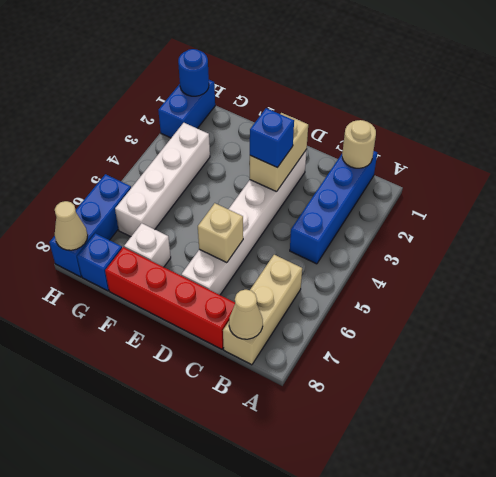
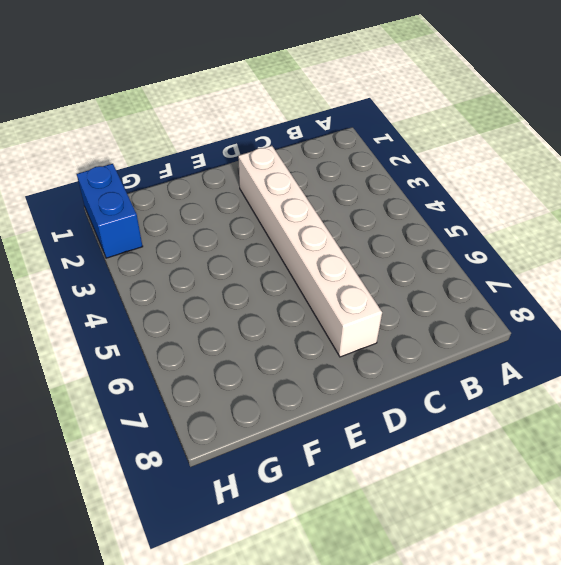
none -> blue brick B1:B4 level 1
none -> tan brick B6:B8 level 1
none -> red brick C8:F8 level 1

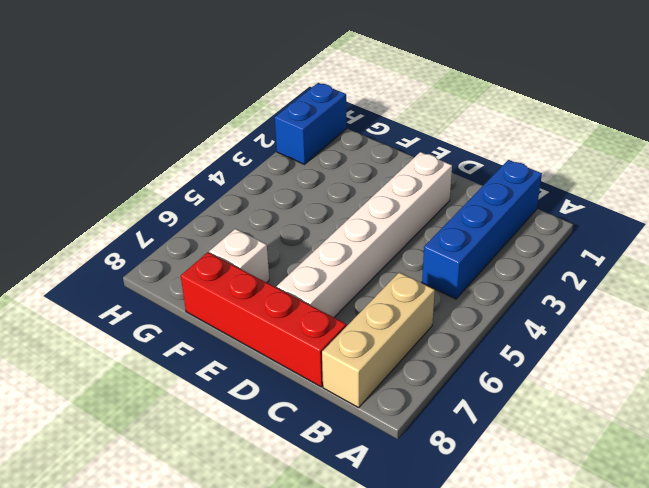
none -> white brick G3:G6 level 1
none -> blue brick G8 level 1
none -> blue brick H6:H8 level 1

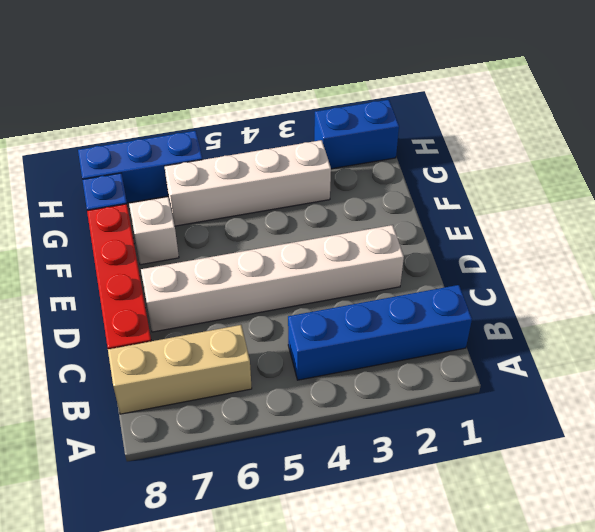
none -> tan round brick B1 level 2
none -> tan cone B8 level 2
none -> tan brick D2:D3 level 2

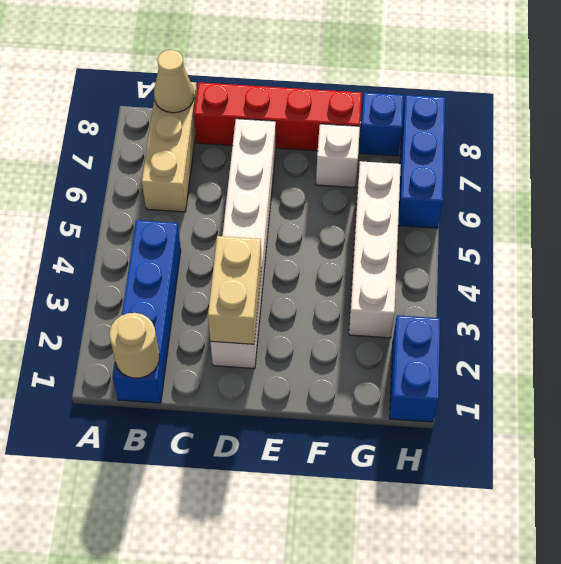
none -> tan brick D6 level 2
none -> blue round brick H1 level 2
none -> tan cone H8 level 2

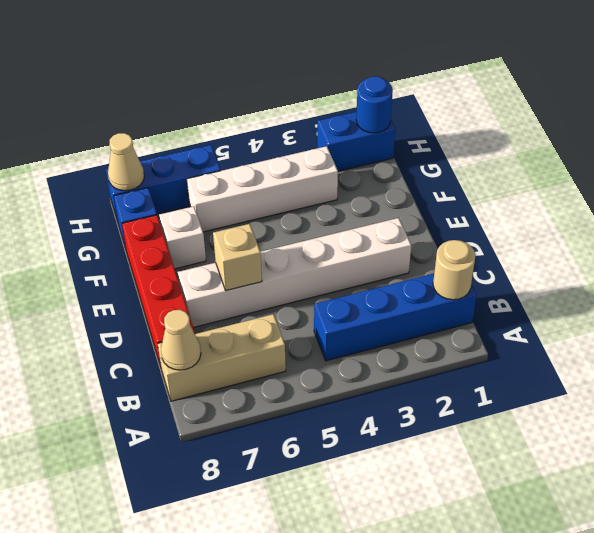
none -> tan brick D2:D3 level 2
none -> blue brick D3 level 3

